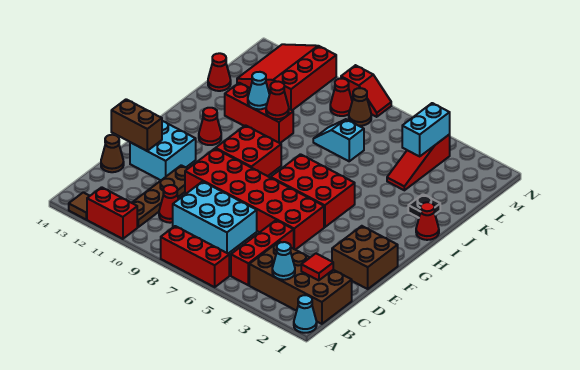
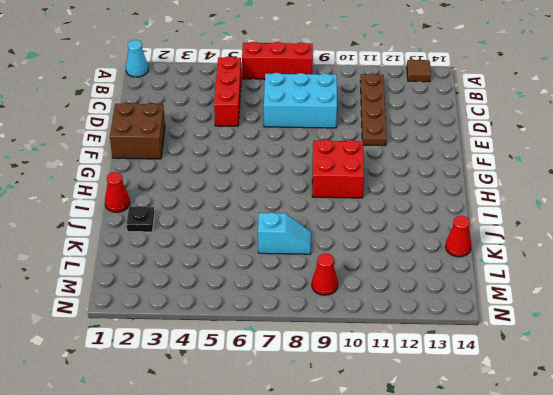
none -> red brick A11:A12 level 1
none -> brown brick B1:C4 level 1
none -> red cone C10 level 1
none -> brown cone D14 level 1

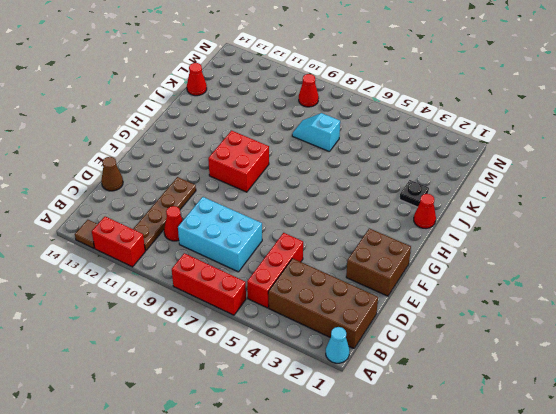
none -> red brick E5:F10 level 1
none -> cyan brick E12:F13 level 1
none -> red brick G5:H7 level 1
none -> red cone H12 level 1

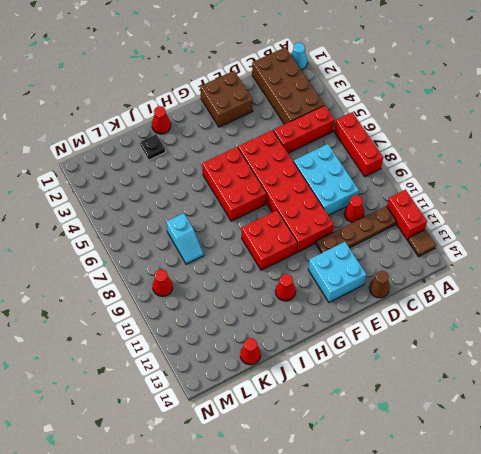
none -> red brick J10:J12 level 1
none -> red slope K4:M4 level 1 top M
none -> red slope L11:N13 level 1 top 11
none -> brown cone M8 level 1

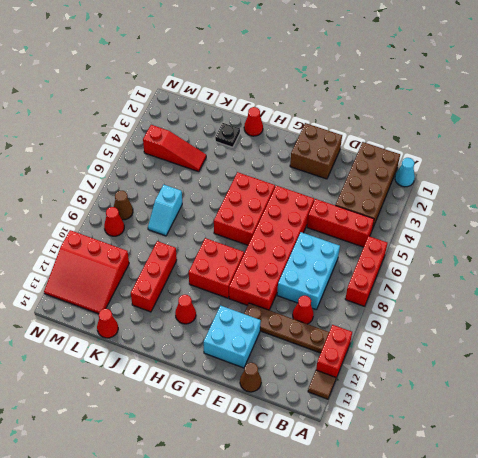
none -> red slope N8:N9 level 1 top 9
none -> cyan cone B3 level 2
none -> red tile C2 level 2
none -> brown brick E13:E14 level 2

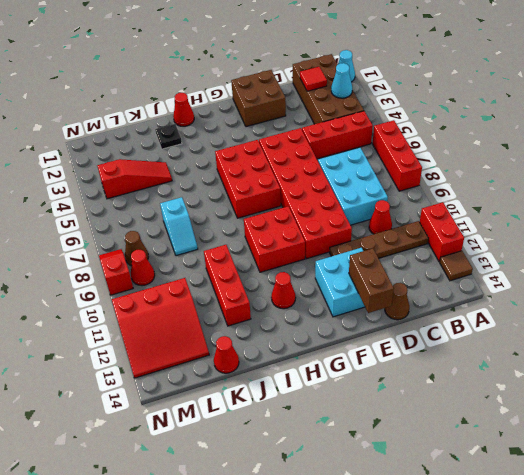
none -> red cone J10 level 2
none -> cyan cone J11 level 2
none -> cyan brick L4:M4 level 2

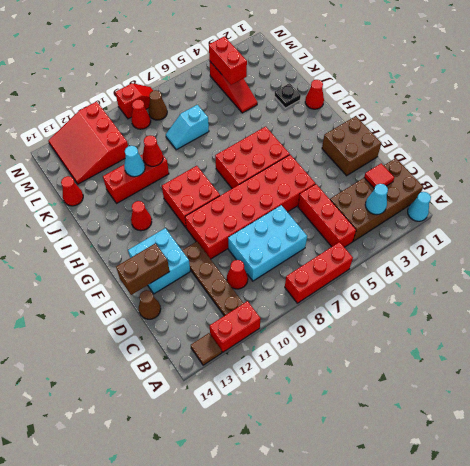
red brick L4:M4 level 2 -> cyan brick L4:M4 level 2

